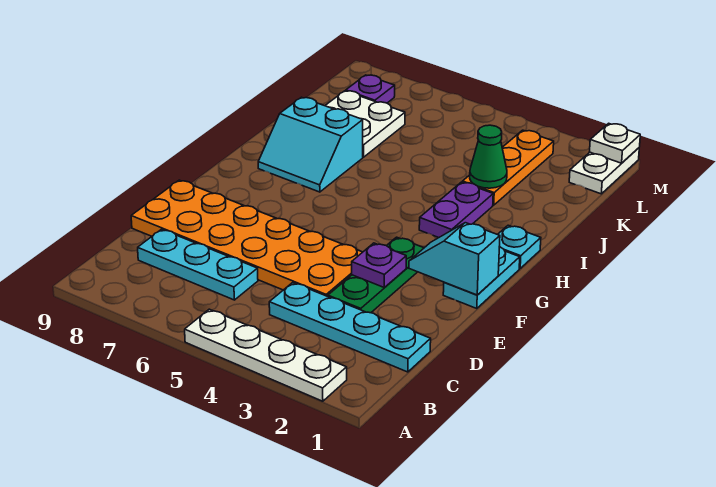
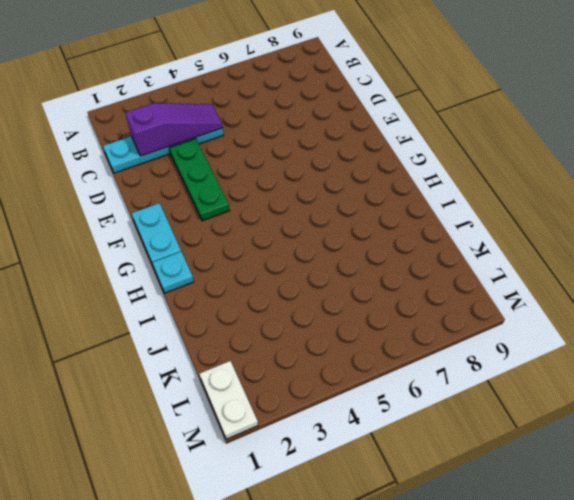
purple slope C2:C4 level 2 top 2 -> none
none -> white plate A2:A5 level 1
none -> cyan plate C6:C8 level 1
none -> orange plate D4:E9 level 1

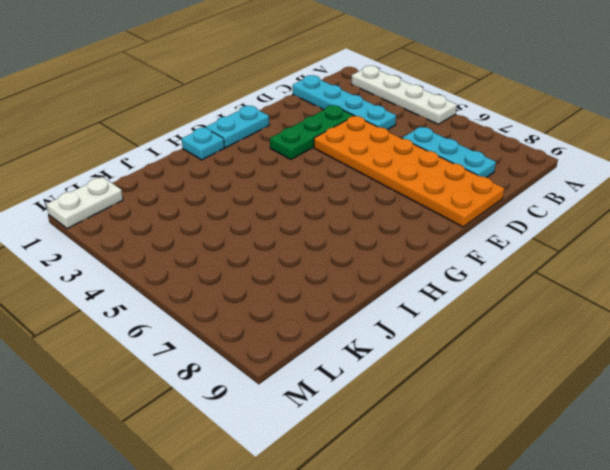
none -> purple plate H3:I3 level 1
none -> cyan slope H7:I8 level 1 top I
none -> orange plate J3:L3 level 1

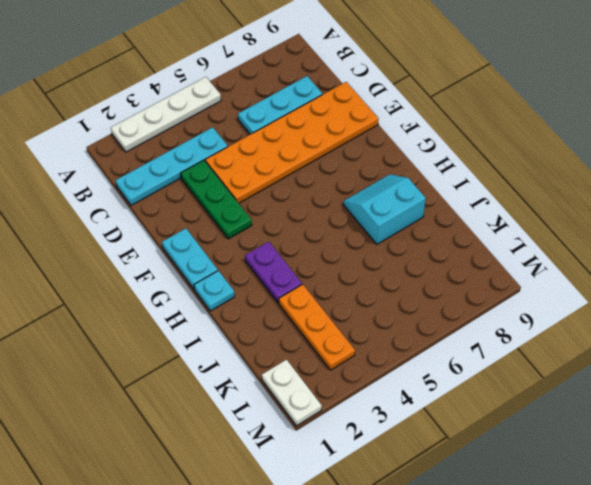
none -> white plate J7:K8 level 1
none -> purple plate L8 level 1
none -> purple plate E3 level 2

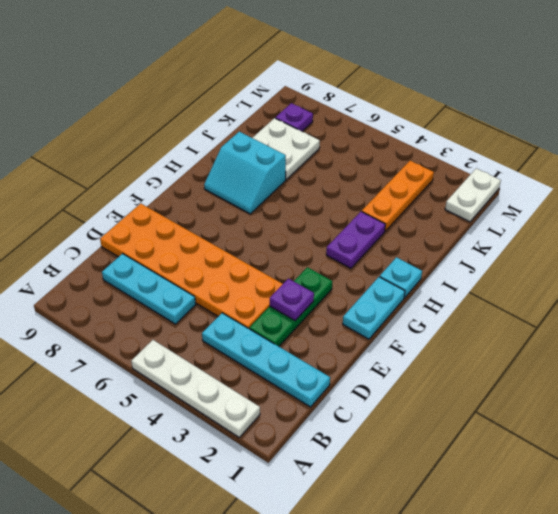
none -> cyan slope F1:F2 level 2 top 1
none -> green cone J3 level 2
none -> white plate M1 level 2

